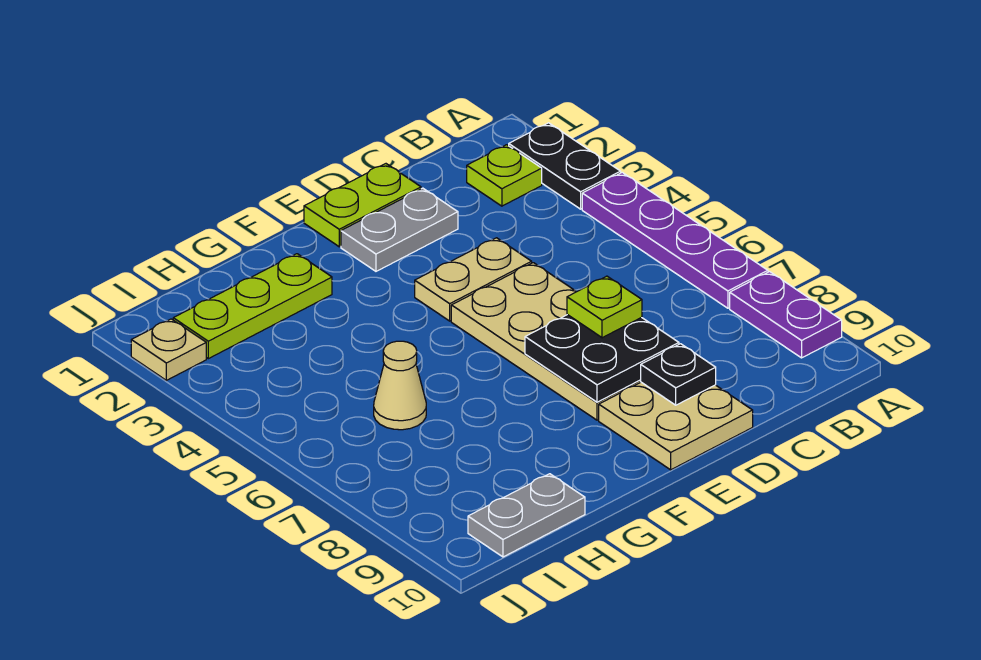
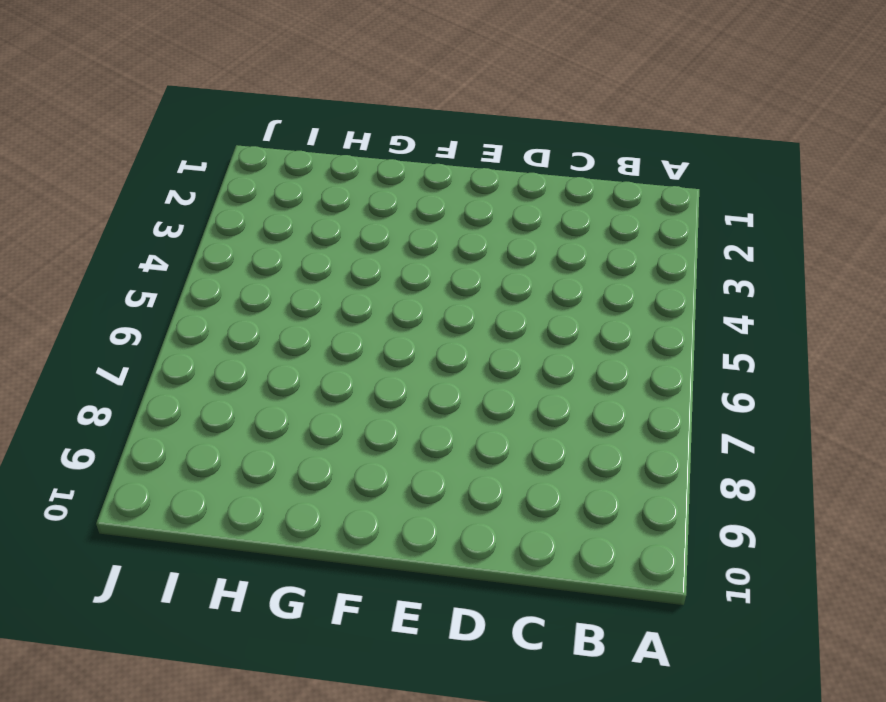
none -> black plate A2:A3 level 1
none -> purple plate A4:A7 level 1
none -> purple plate A8:A9 level 1

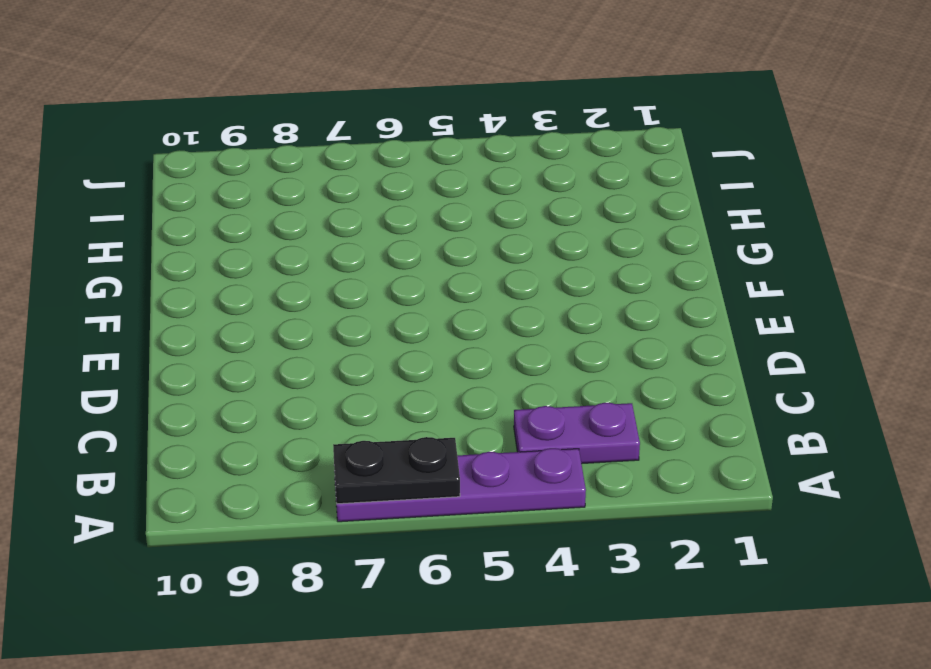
black plate A6:A7 level 2 -> black plate A2:A3 level 1
purple plate B3:B4 level 1 -> purple plate A8:A9 level 1
none -> lime plate B2 level 1
none -> lime plate D1:E1 level 1
none -> grey plate D2:E2 level 1

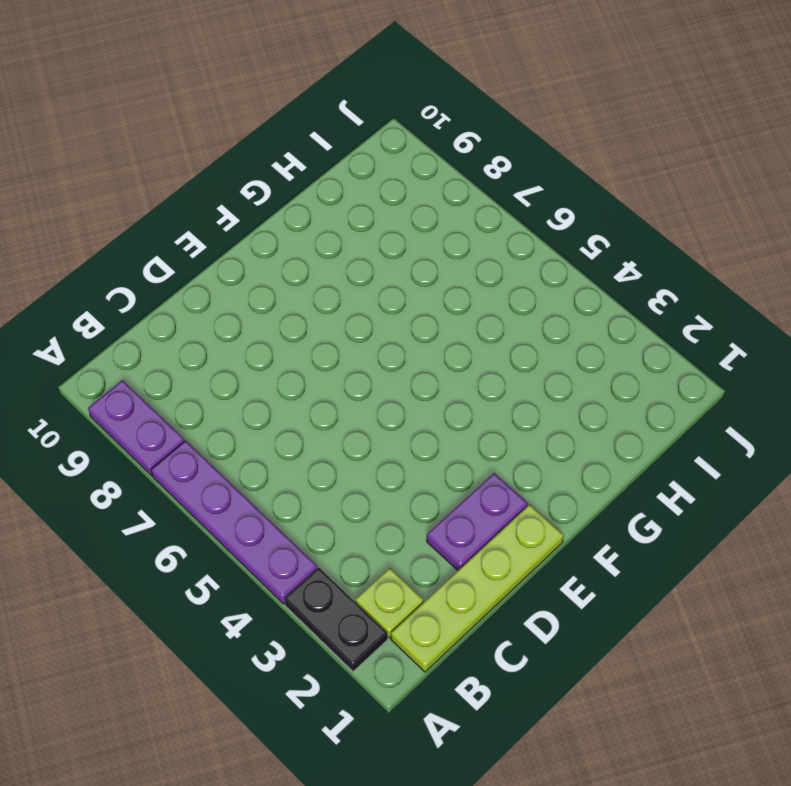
lime plate B1:E1 level 1 -> lime plate D1:E1 level 1
purple plate D2:E2 level 1 -> grey plate D2:E2 level 1
none -> tan plate D4:E4 level 1
none -> tan plate D5:E8 level 1
none -> tan plate D9:E10 level 1

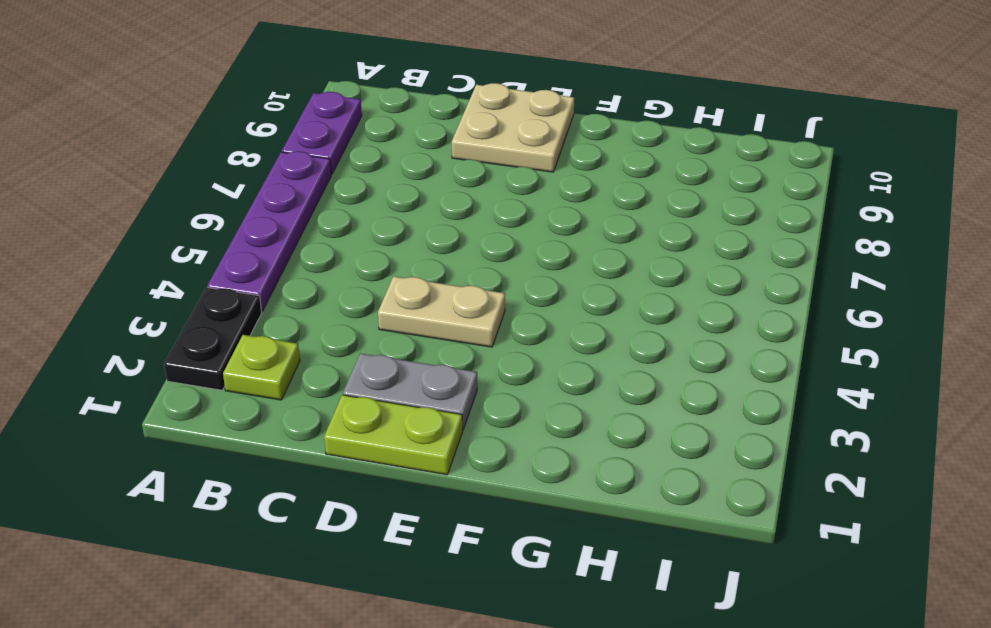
none -> tan plate D5:E8 level 1
none -> lime plate G2:I2 level 1
none -> tan cone H6 level 1

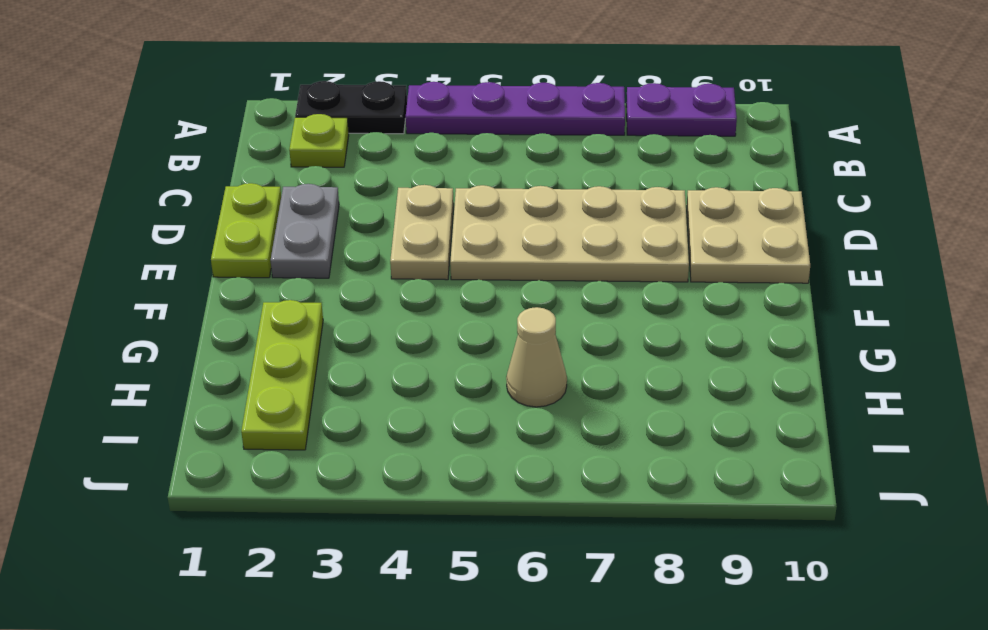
none -> grey plate H10:I10 level 1
none -> tan plate J2 level 1
none -> black plate D7:E8 level 2

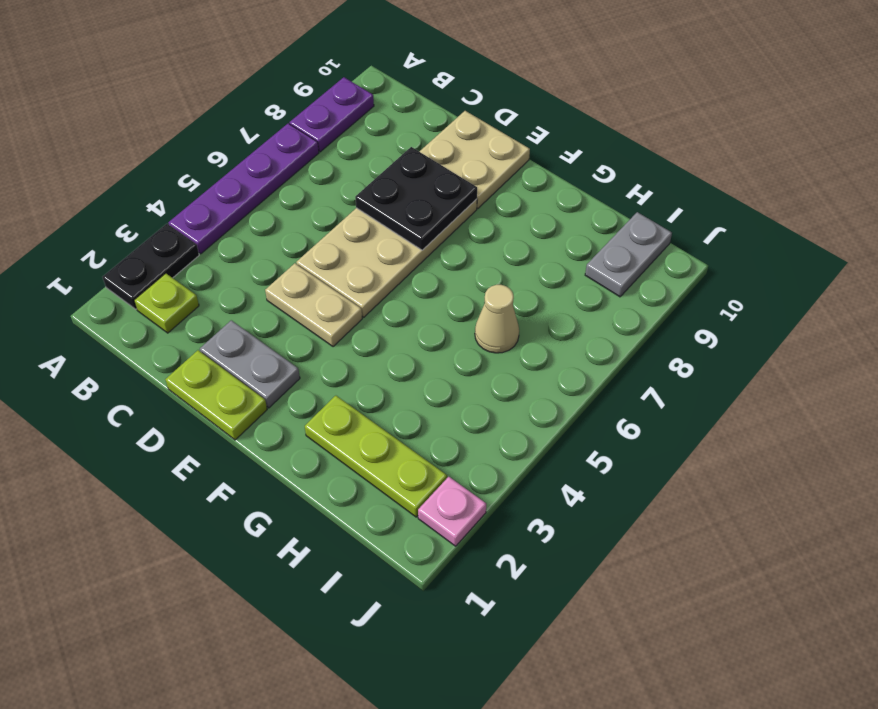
grey plate I9:I10 level 1 -> grey plate H10:I10 level 1
pink plate J2 level 1 -> tan plate J2 level 1
none -> black plate D9 level 2
none -> lime plate D7 level 3

